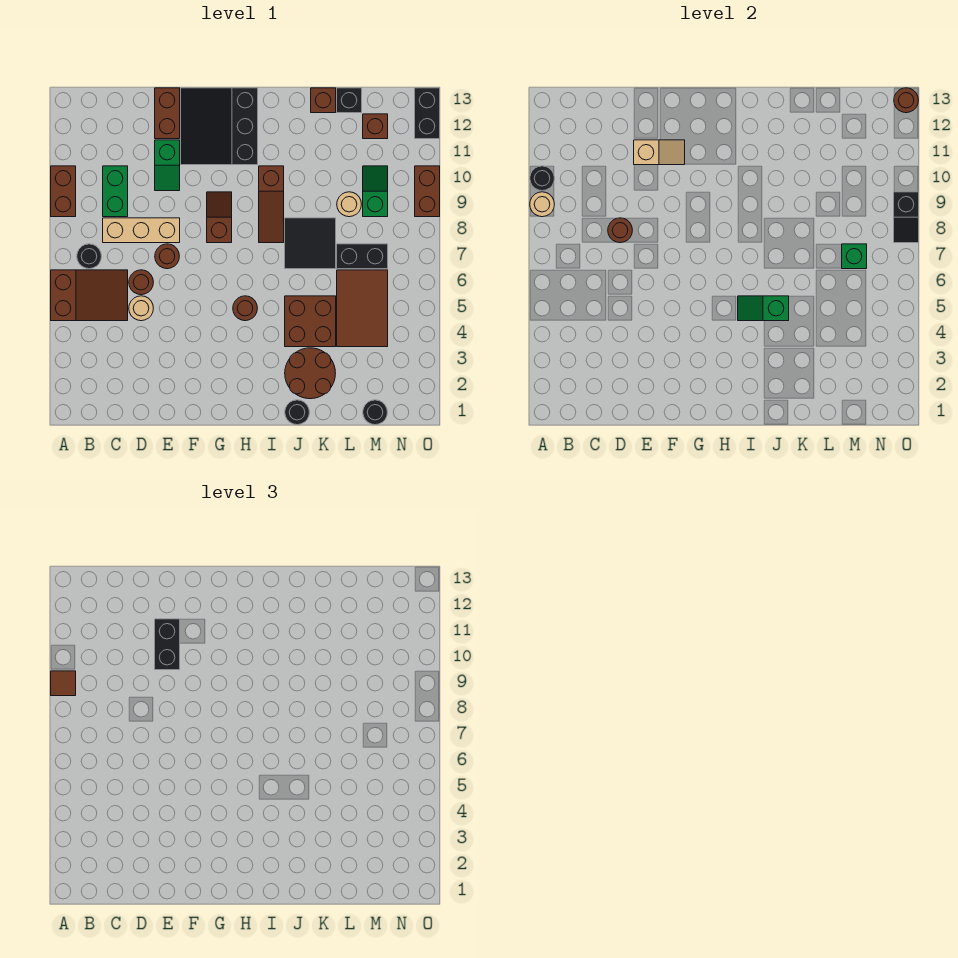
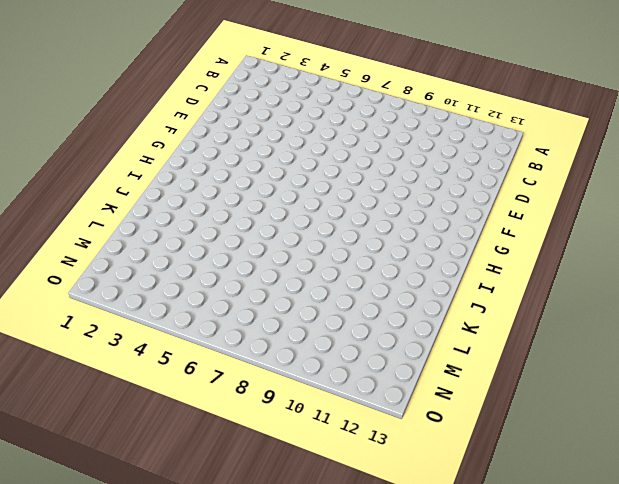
none -> brown slope A5:C6 level 1 top A
none -> brown brick A9:A10 level 1
none -> black round brick B7 level 1
none -> tan brick C8:E8 level 1

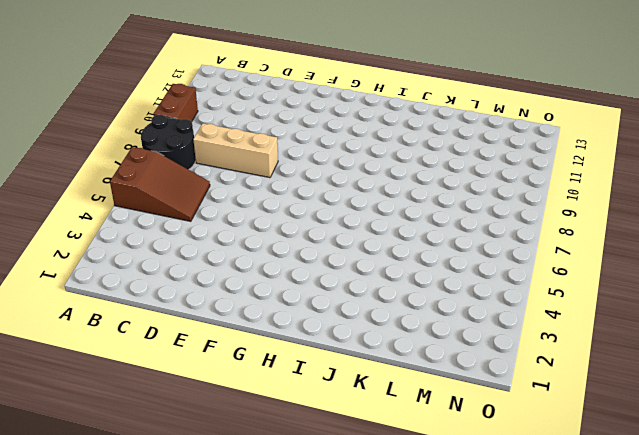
black round brick A7:B8 level 1 -> black round brick B7 level 1
none -> green brick C9:C10 level 1
none -> tan round brick D5 level 1
none -> brown round brick D6 level 1
none -> brown round brick E7 level 1

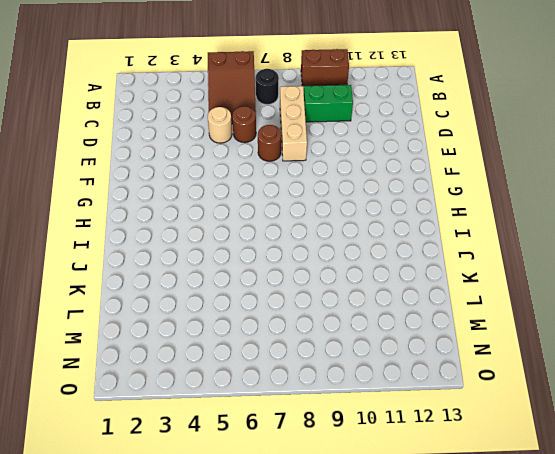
none -> green slope E10:E11 level 1 top 11
none -> brown brick E12:E13 level 1
none -> black slope F11:H13 level 1 top H
none -> brown slope G8:G9 level 1 top 8

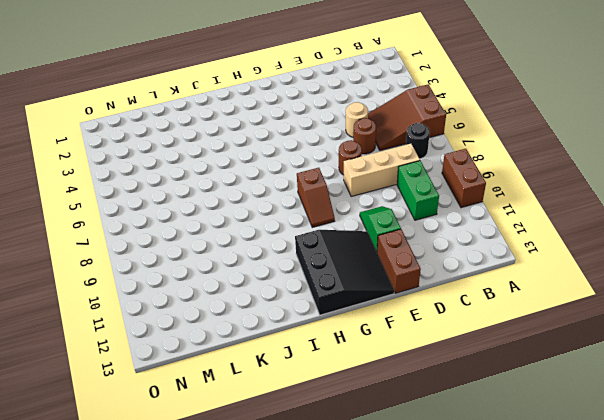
none -> brown round brick H5 level 1
none -> brown slope I8:I10 level 1 top 10
none -> black round brick J1 level 1
none -> brown round brick J2:K3 level 1

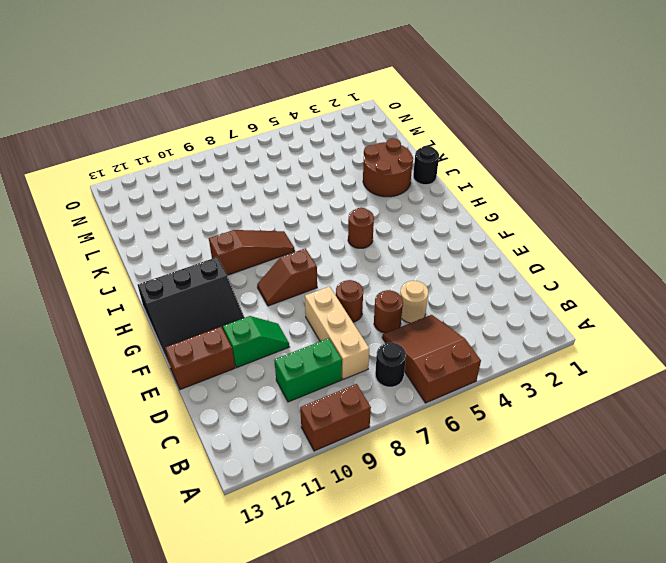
none -> brown brick J4:K5 level 1
none -> black tile J7:K8 level 1
none -> brown brick K13 level 1
none -> brown tile L4:M6 level 1

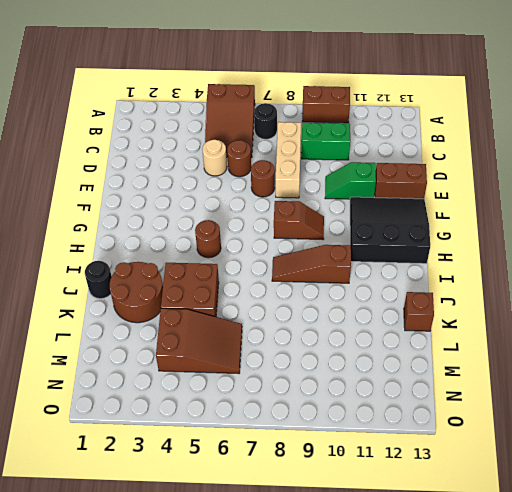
brown slope L4:M6 level 1 top 4 -> brown tile L4:M6 level 1
none -> black tile J7:K8 level 1
none -> black brick L7:M7 level 1
none -> tan round brick L9 level 1
none -> black brick L13 level 1

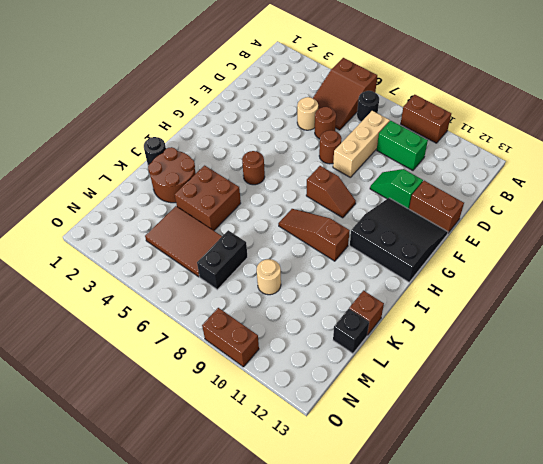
none -> black tile J7:K8 level 1
none -> black round brick M1 level 1
none -> green slope M9:M10 level 1 top 9
none -> brown brick M12 level 1

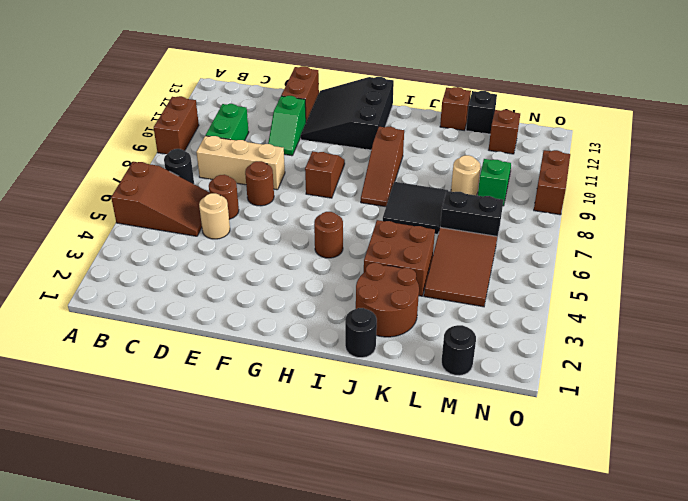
none -> black brick O12:O13 level 1
none -> tan round brick A9 level 2
none -> black round brick A10 level 2
none -> brown round brick D8 level 2

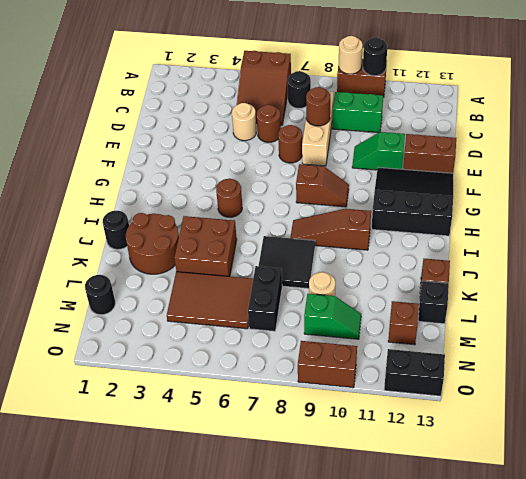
none -> tan slope E11:F11 level 2 top E
none -> green slope I5:J5 level 2 top J
none -> green brick M7 level 2
none -> black slope O8:O9 level 2 top 9

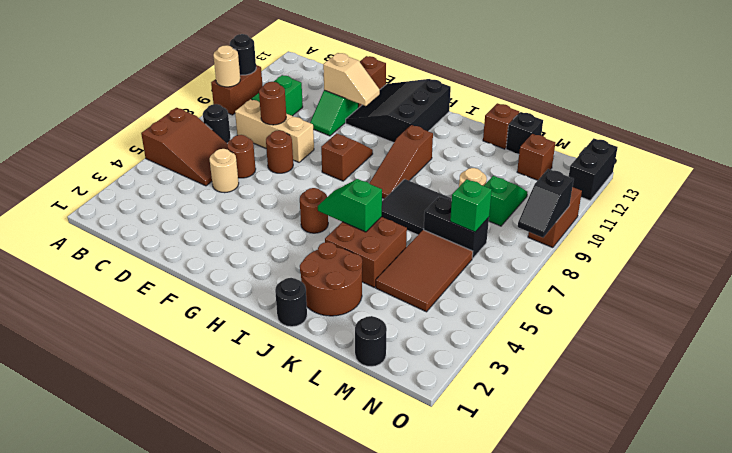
none -> brown round brick O13 level 2
none -> brown tile A9 level 3
none -> black brick E10:E11 level 3

